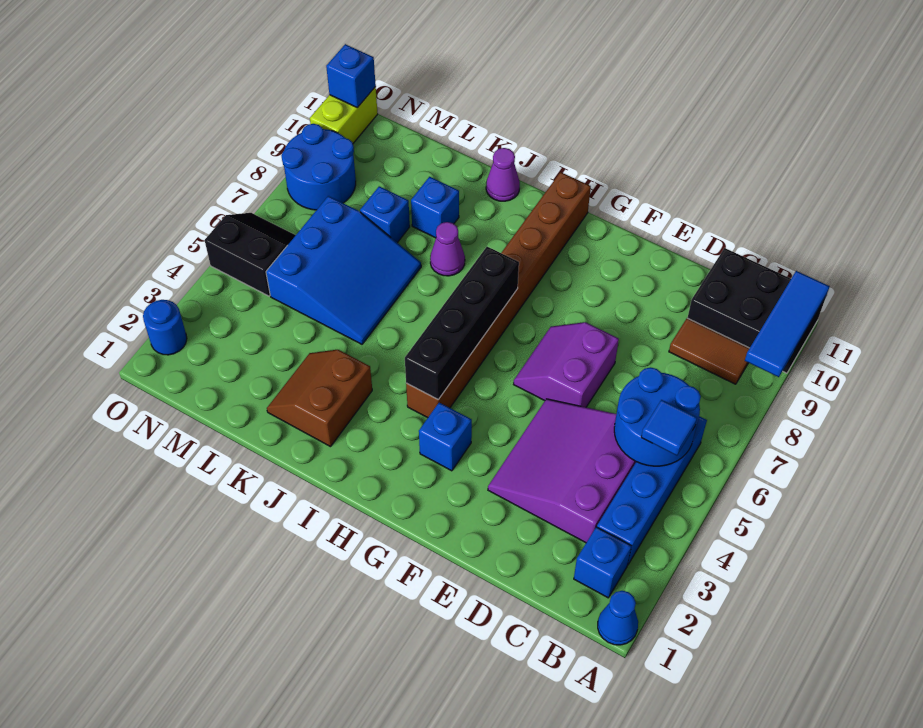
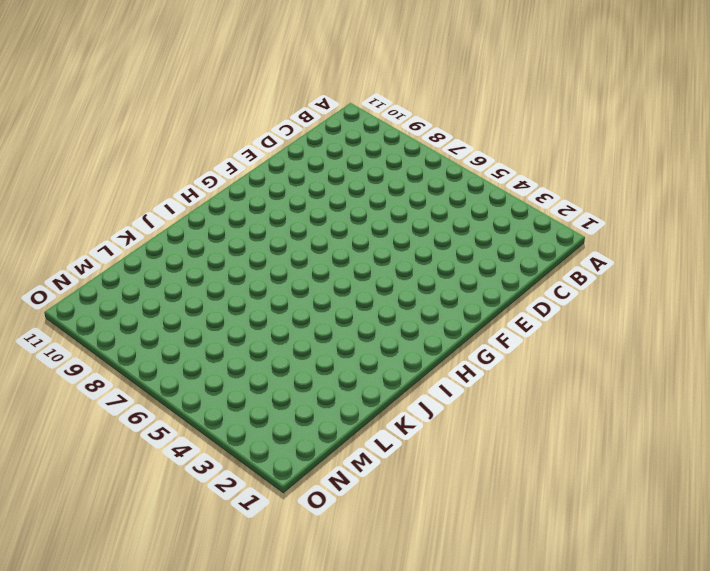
none -> blue cone A1 level 1
none -> black brick A10:C11 level 1
none -> blue brick B2 level 1

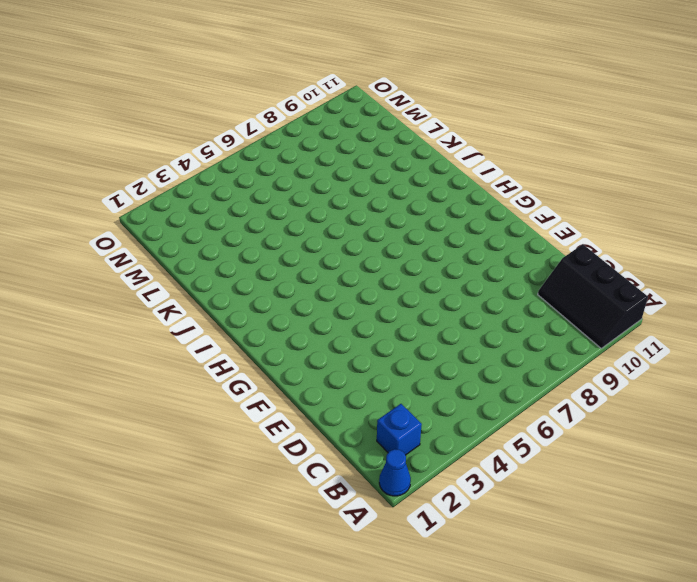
black slope A10:C11 level 1 top 11 -> black brick A10:C11 level 1
none -> blue brick B3:B6 level 1
none -> brown tile B9:C9 level 1
none -> purple slope C3:E5 level 1 top C

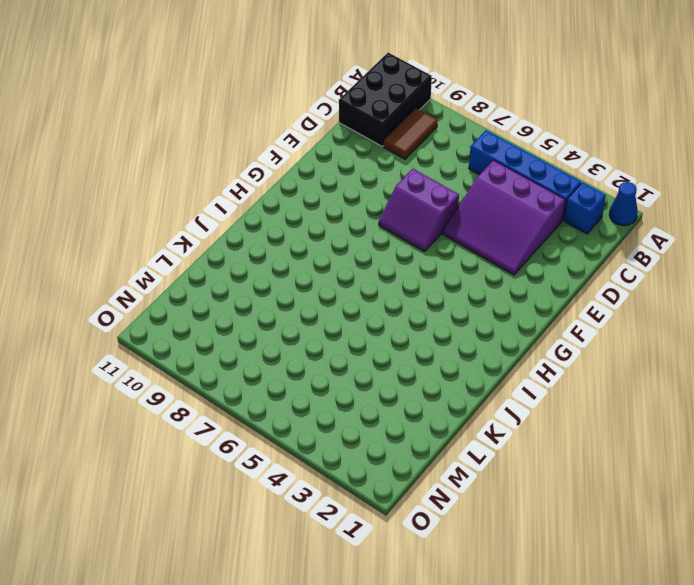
none -> blue brick G3 level 1
none -> brown brick H4:H11 level 1
none -> brown slope J2:K3 level 1 top J

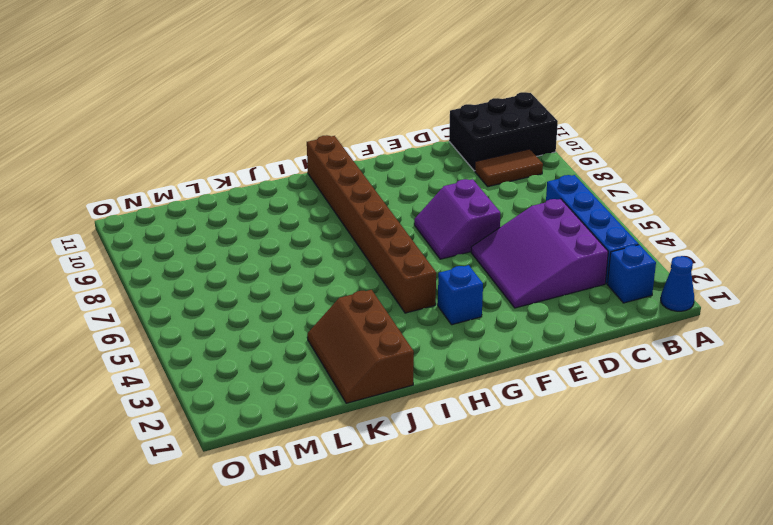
brown slope J1:K3 level 1 top J -> brown slope J2:K3 level 1 top J
none -> purple cone J8 level 1
none -> purple cone J11 level 1
none -> blue slope K5:M7 level 1 top M

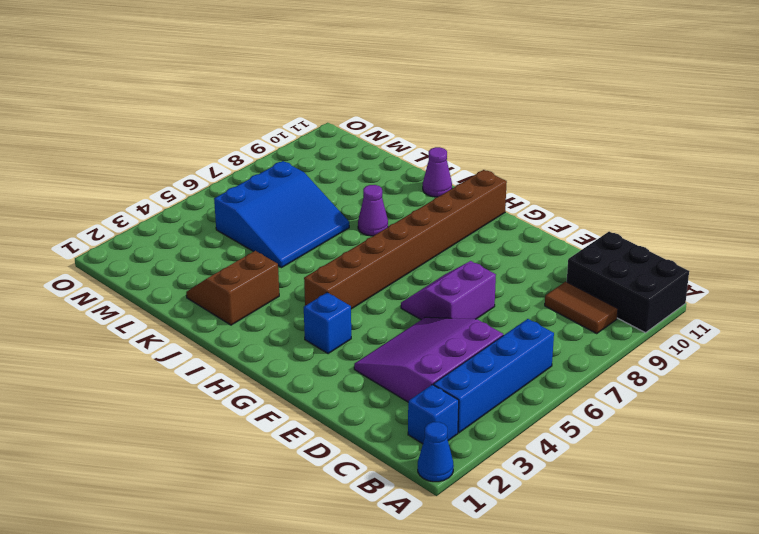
none -> blue brick K9 level 1
none -> blue brick L8 level 1
none -> black slope N5:O6 level 1 top 5

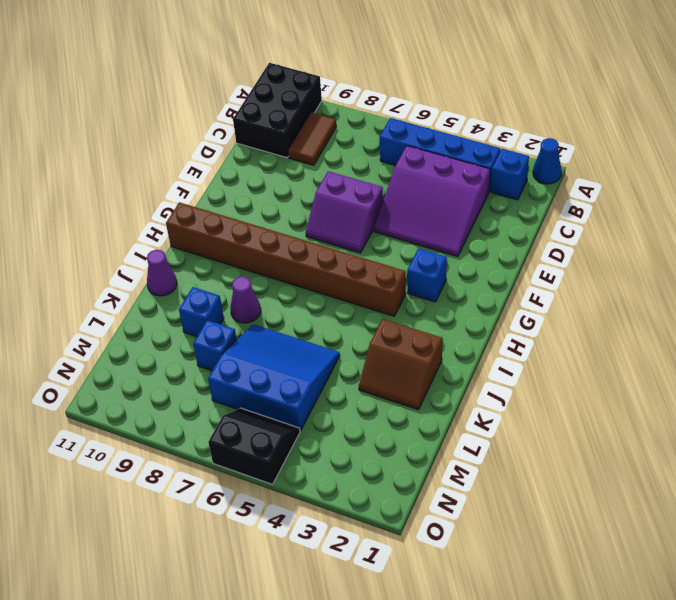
black slope N5:O6 level 1 top O -> black slope N5:O6 level 1 top 5
none -> blue round brick N8:O9 level 1
none -> blue round brick O2 level 1
none -> lime brick O10:O11 level 1

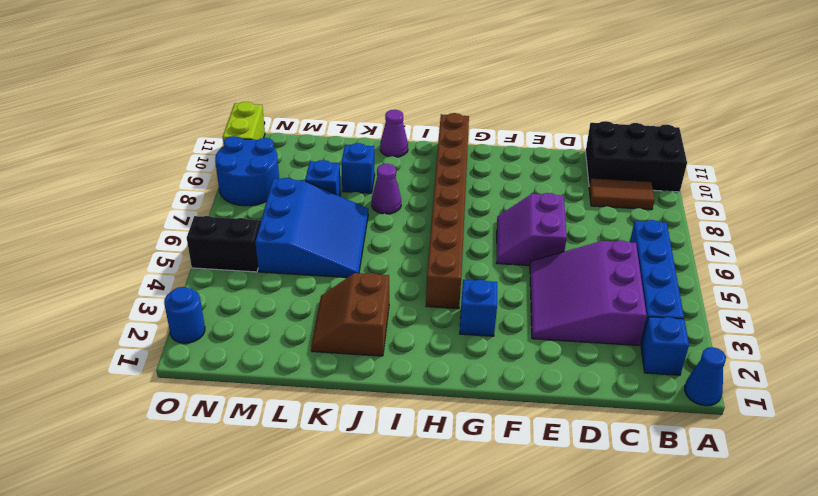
none -> blue tile A9:A11 level 2
none -> blue round brick B5:C6 level 2
none -> black brick H4:H7 level 2

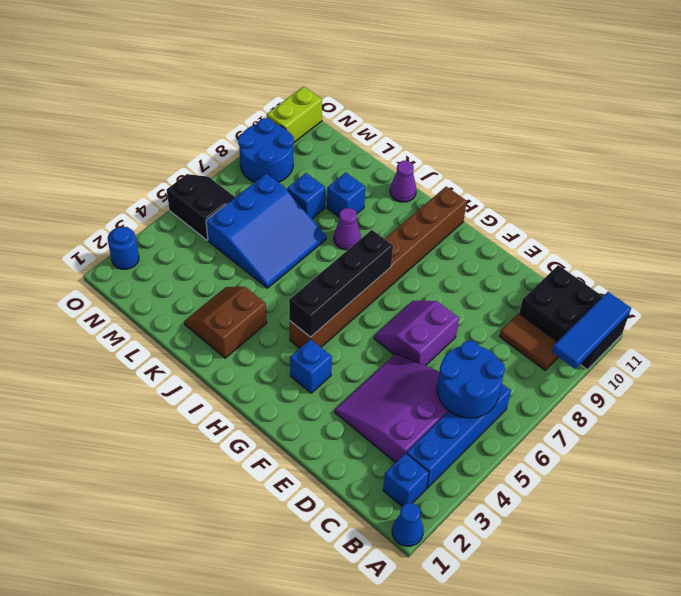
none -> blue brick O11 level 2
none -> blue tile B5 level 3

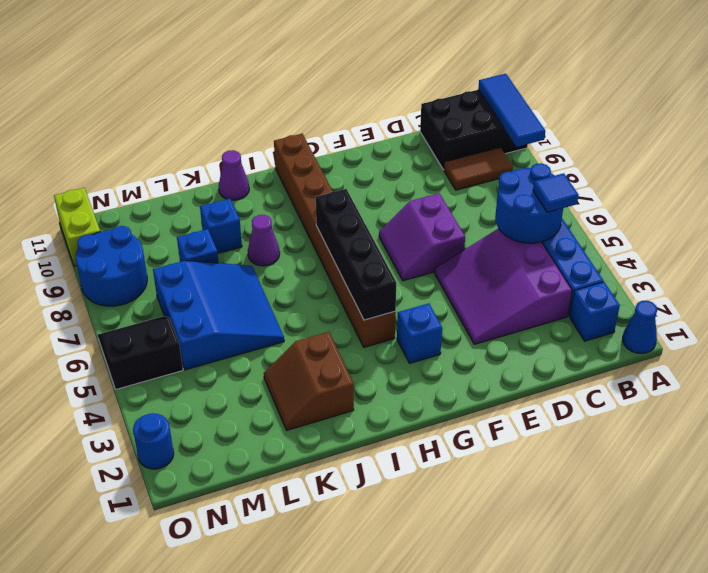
none -> blue brick O11 level 2

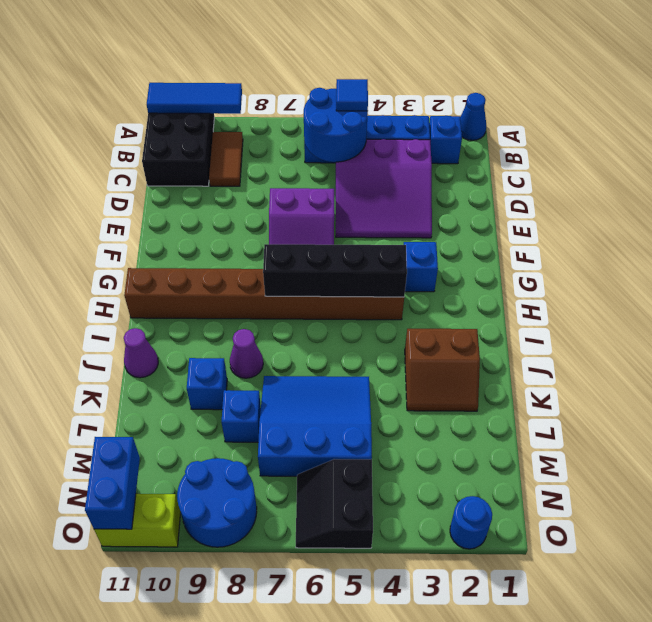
blue brick N11:O11 level 2 -> blue brick O11 level 2

